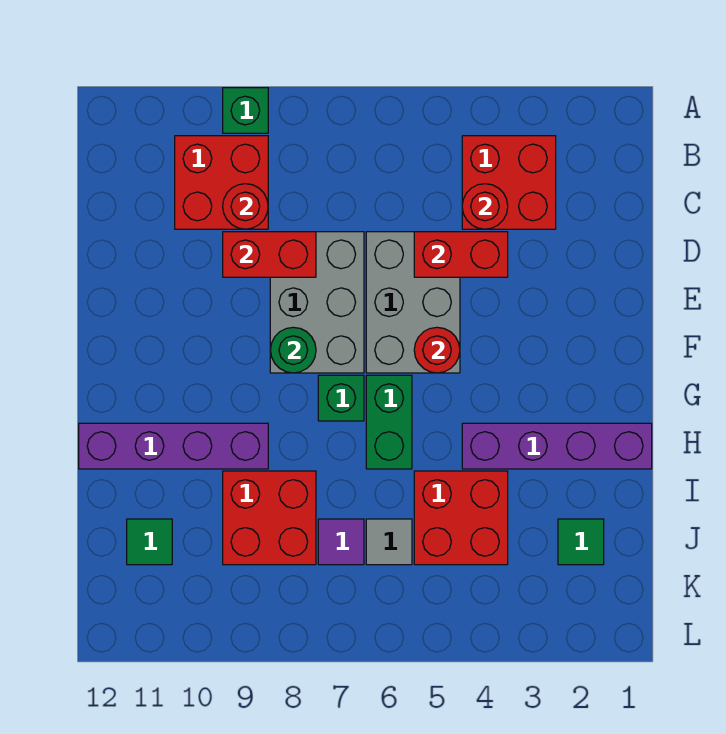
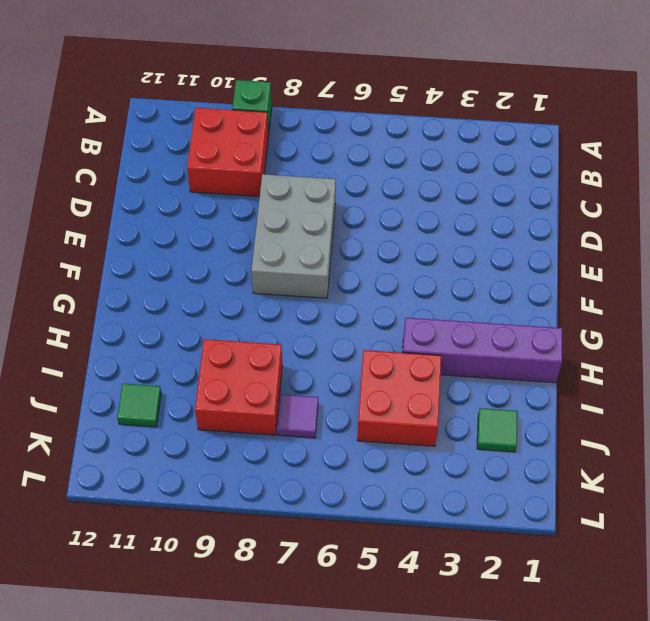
none -> red brick B3:C4 level 1
none -> grey brick D5:F6 level 1
none -> green brick G6:H6 level 1

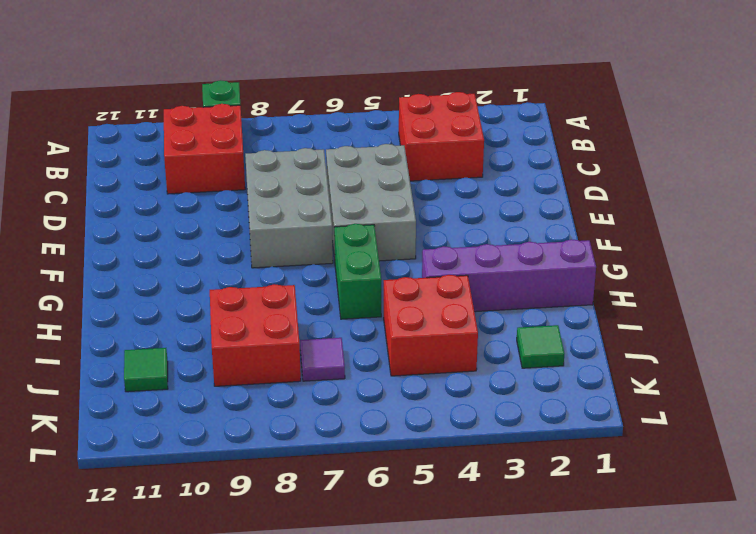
none -> green brick G7 level 1
none -> purple brick H9:H12 level 1
none -> grey tile J6 level 1

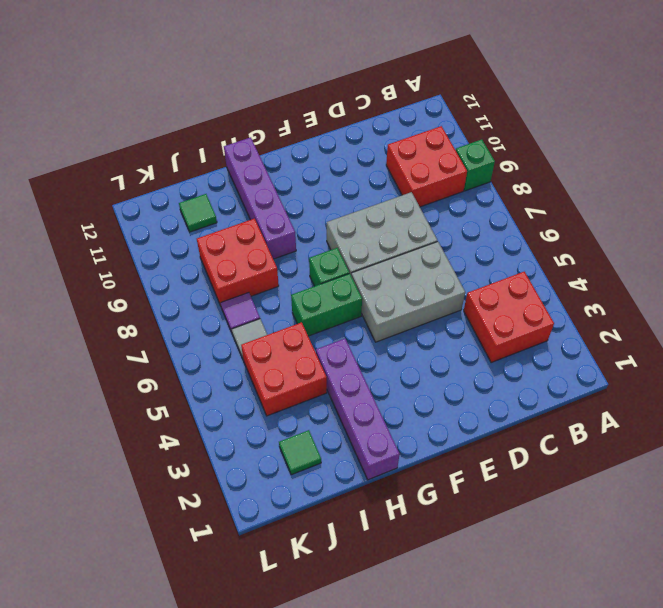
none -> red round brick C4 level 2
none -> red round brick C9 level 2
none -> red brick D4:D5 level 2

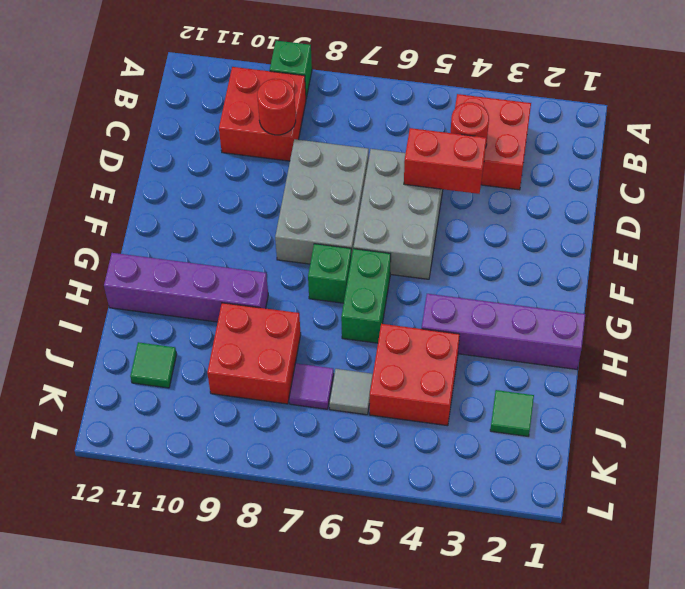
none -> red brick D8:D9 level 2
none -> red round brick F5 level 2
none -> green round brick F8 level 2

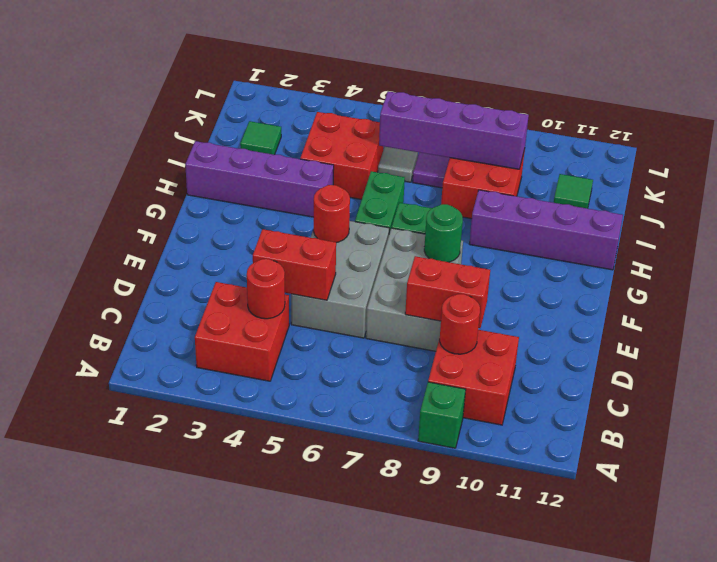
purple brick J6:J9 level 2 -> none

